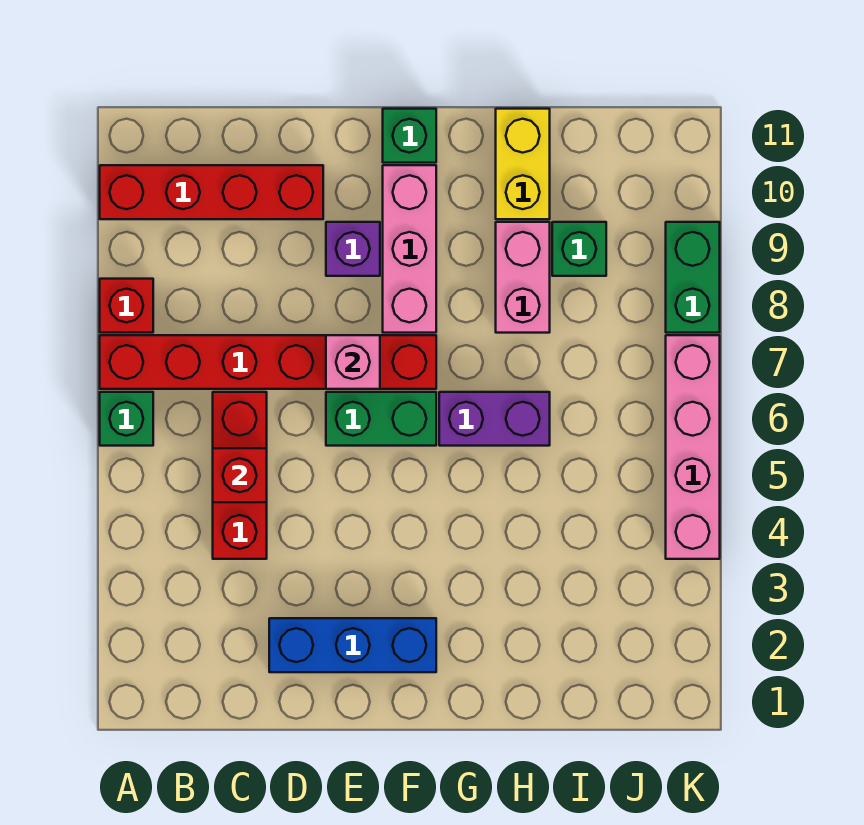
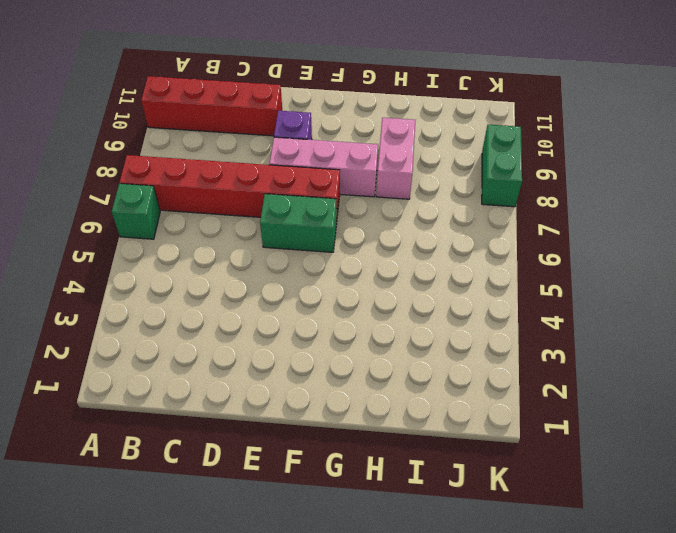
pink brick E8:G8 level 1 -> pink brick F8:F10 level 1
none -> red brick A8 level 1
none -> red brick C4:C6 level 1
none -> blue brick D2:F2 level 1

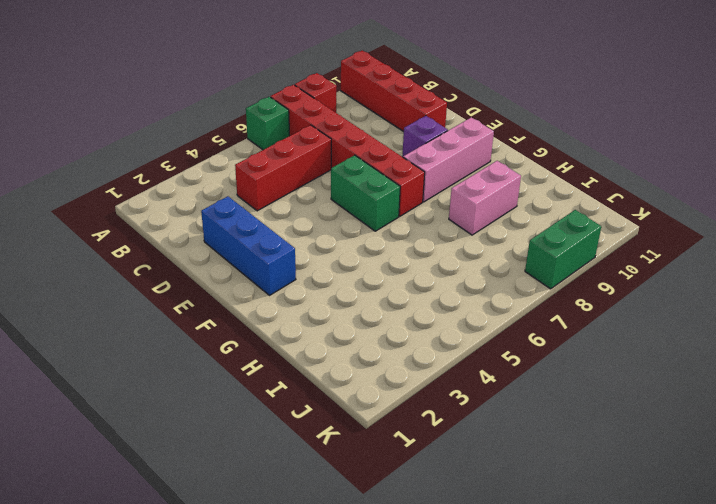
none -> green brick F11 level 1
none -> purple brick G6:H6 level 1
none -> yellow brick H10:H11 level 1

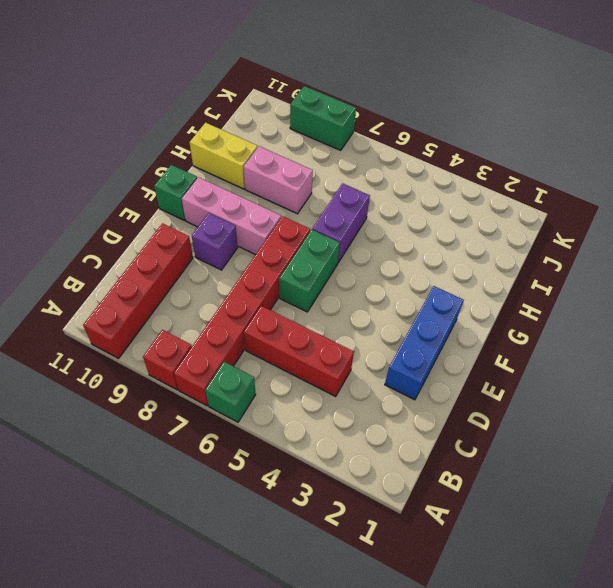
none -> green brick I9 level 1
none -> pink brick K4:K7 level 1
none -> red brick C5 level 2

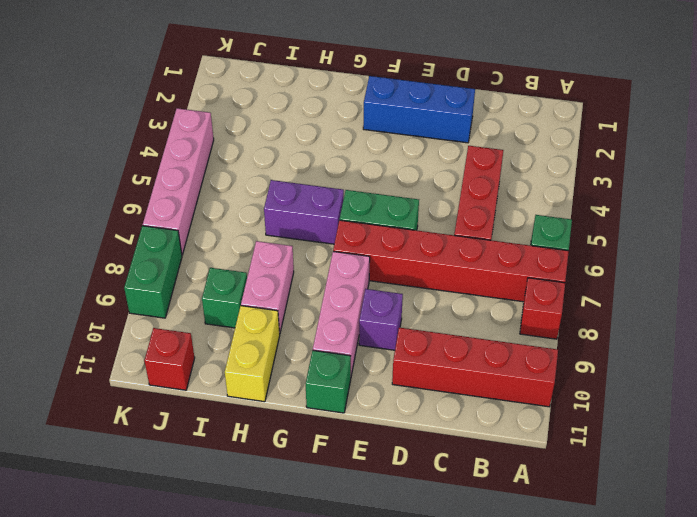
red brick J11 level 1 -> red brick C5 level 2
none -> pink brick E7 level 2

